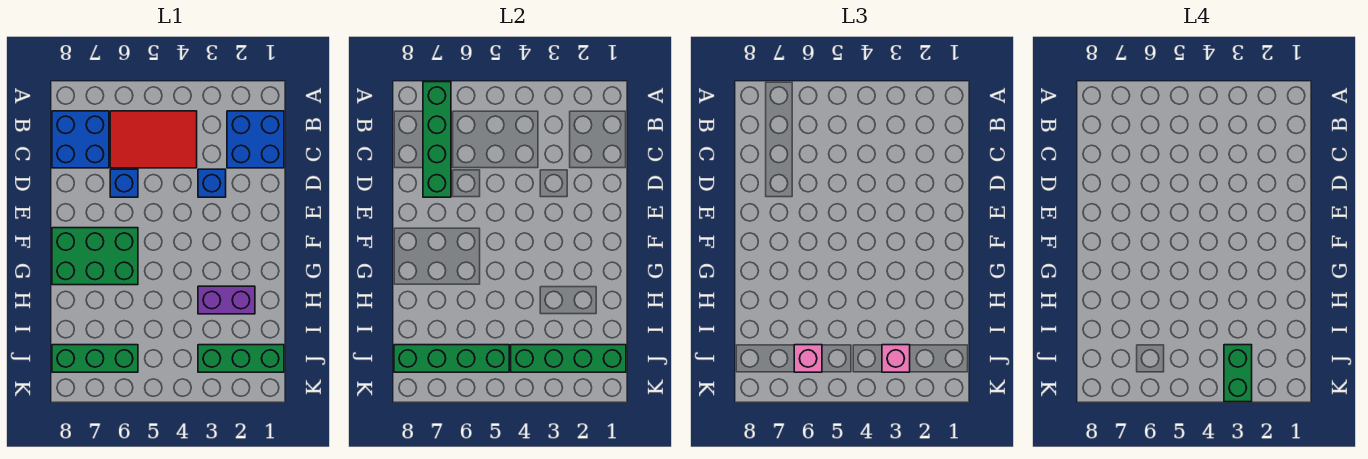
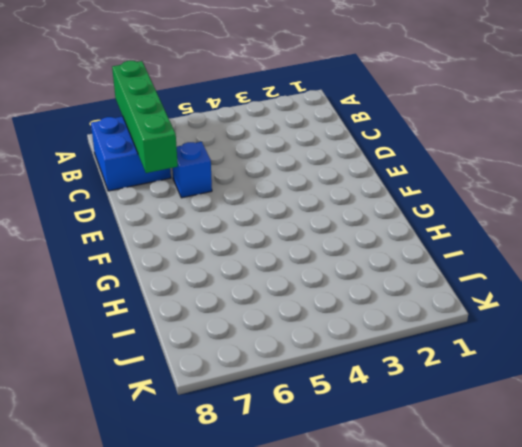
none -> blue brick B1:C2 level 1
none -> red tile B4:C6 level 1
none -> blue brick D3 level 1

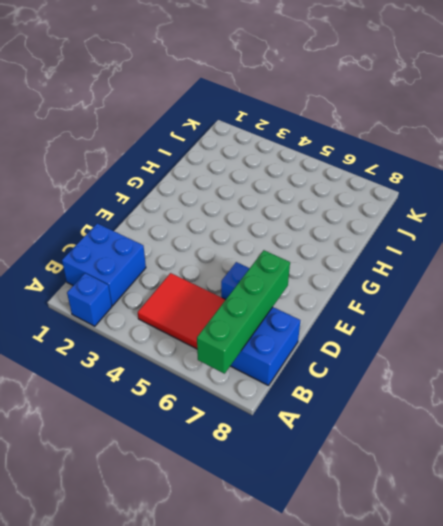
blue brick A2 level 1 -> blue brick D3 level 1
none -> green brick F6:G8 level 1
none -> purple brick H2:H3 level 1
none -> green brick J1:J3 level 1

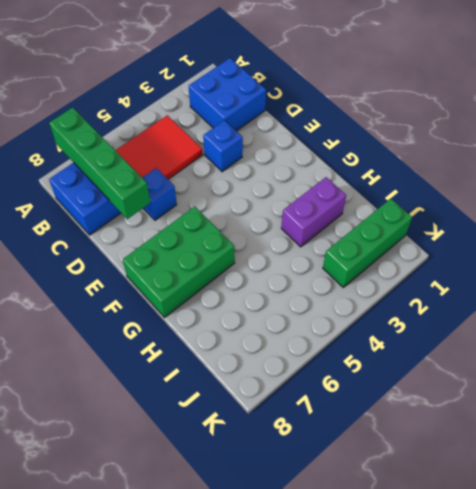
none -> green brick J6:J8 level 1
none -> green brick J1:J4 level 2
none -> green brick J5:J8 level 2

